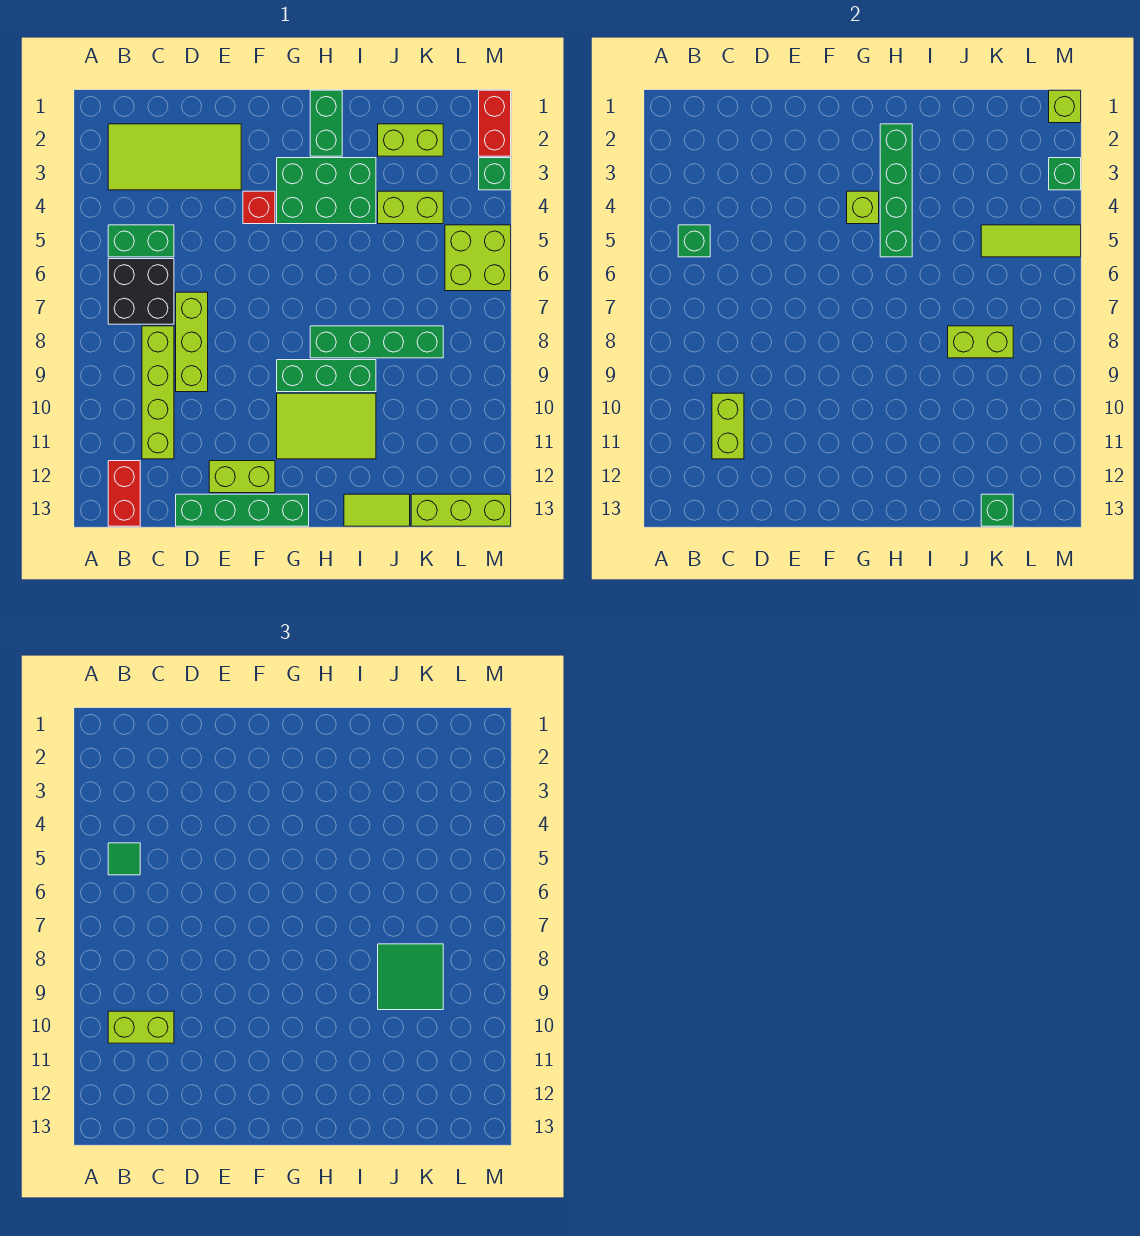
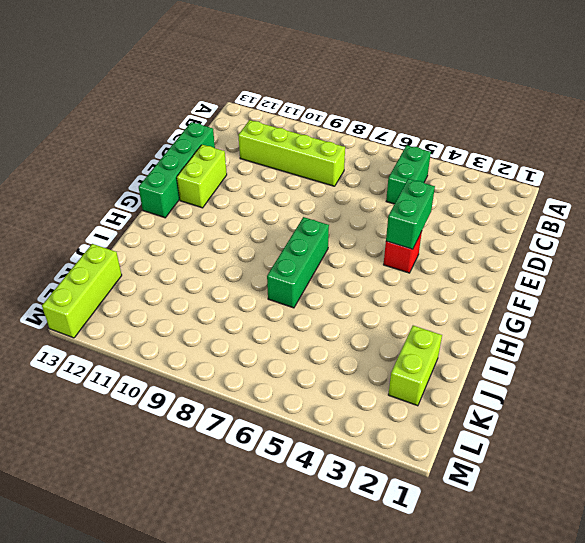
green brick E4:F4 level 2 -> green brick H1:H2 level 1
green brick G7:I7 level 1 -> green brick G9:I9 level 1
none -> lime tile B2:E3 level 1
none -> black brick B6:C7 level 1
none -> red brick B12:B13 level 1
none -> lime brick D7:D9 level 1

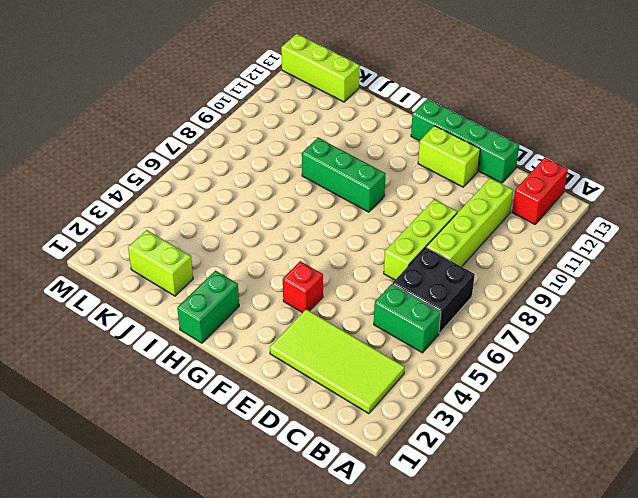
none -> green brick G3:I4 level 1
none -> lime tile G10:I11 level 1
none -> green brick H8:K8 level 1
none -> lime tile I13:J13 level 1

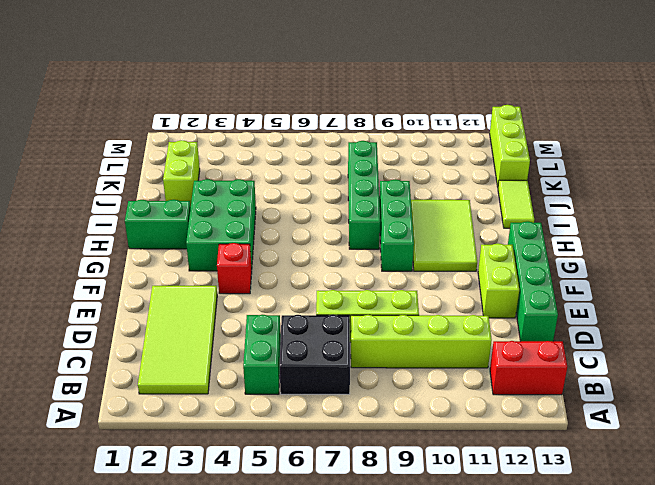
none -> lime brick J4:K4 level 1
none -> lime brick L5:M6 level 1
none -> red brick M1:M2 level 1
none -> green brick M3 level 1

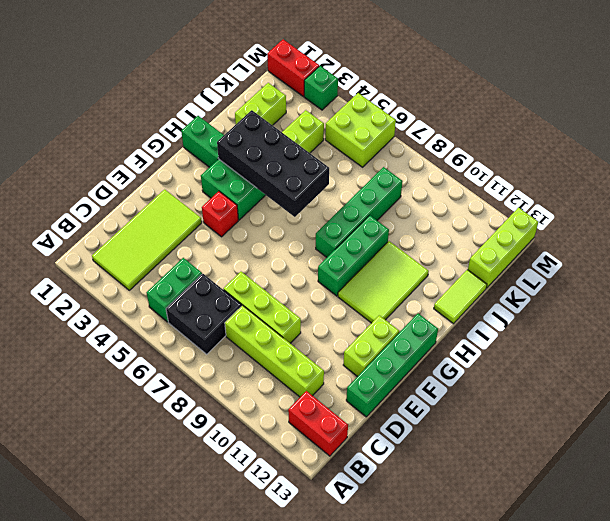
black brick H3:I6 level 2 -> green brick H2:H5 level 2
none -> green brick B5 level 2
none -> lime brick C10:C11 level 2
none -> lime brick G4 level 2
none -> lime brick J8:K8 level 2

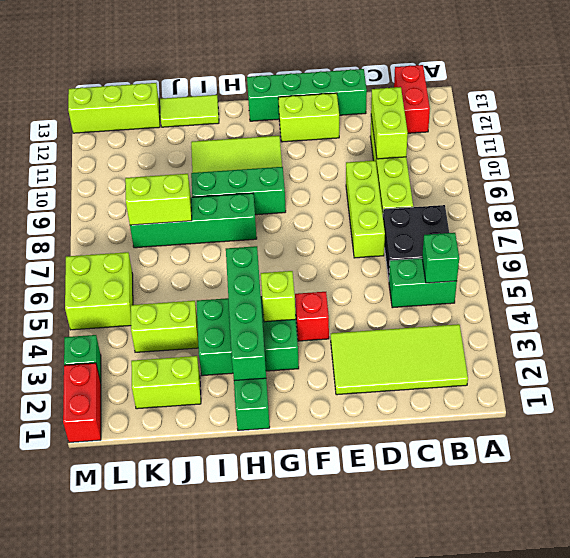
none -> lime tile K5:M5 level 2
none -> green brick K13 level 2
none -> lime brick M1 level 2
none -> green brick M3 level 2

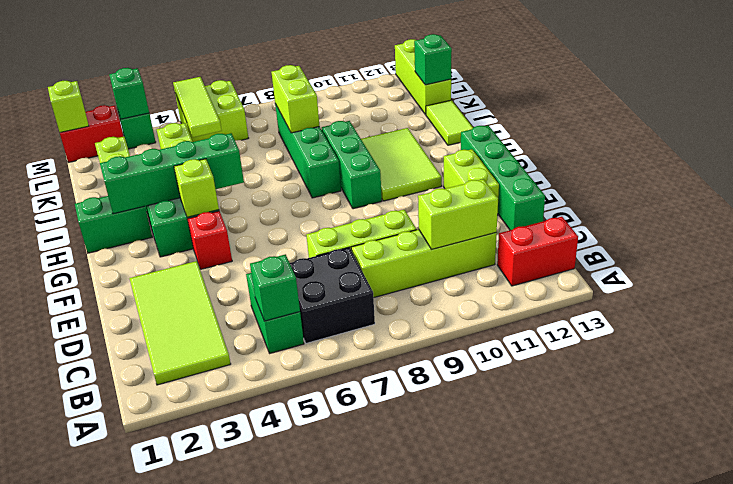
none -> green tile B5 level 3
none -> lime brick B10:C10 level 3
none -> green tile J8:K9 level 3

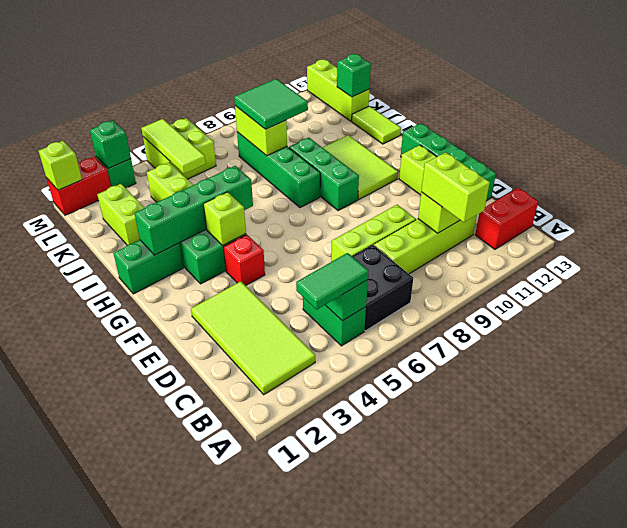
green tile B4:B5 level 3 -> green tile B5 level 3

